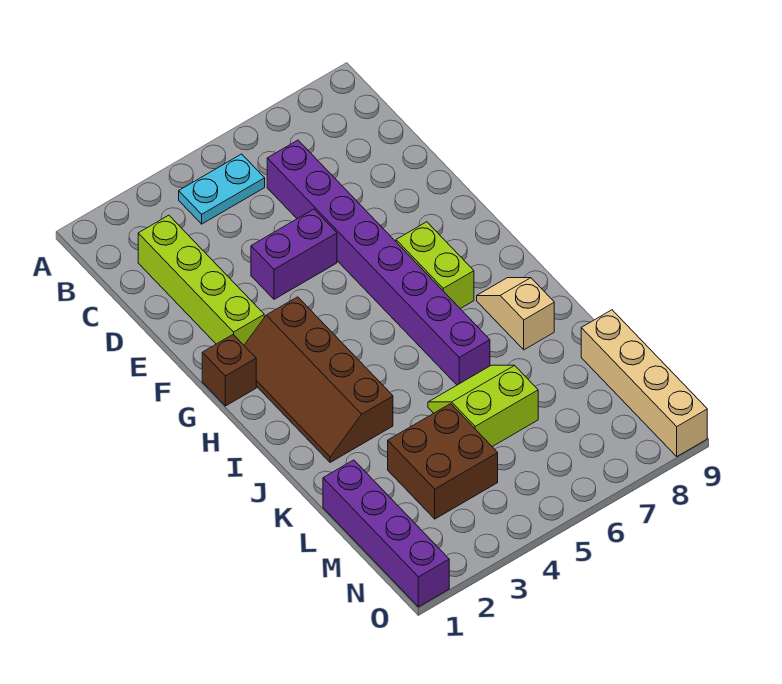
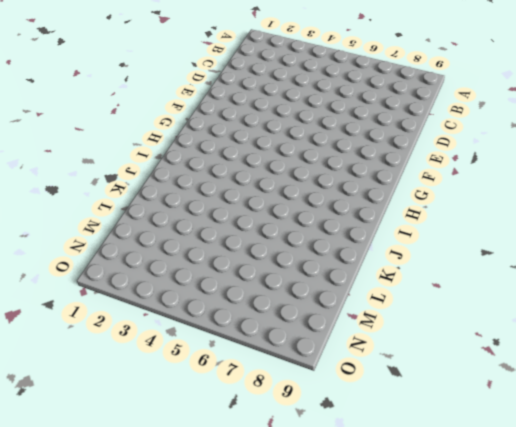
none -> cyan plate B4:B5 level 1
none -> lime brick C2:F2 level 1
none -> purple brick C6:J6 level 1

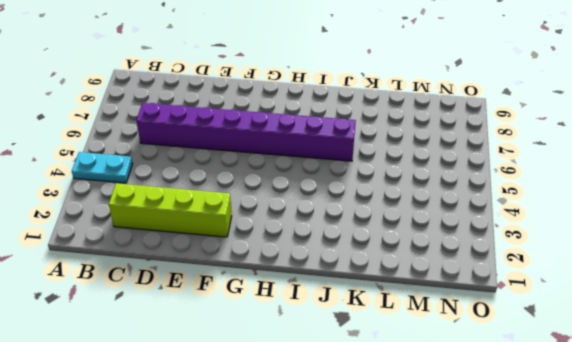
cyan plate A4:B4 level 1 -> cyan plate B4:B5 level 1
none -> purple brick E4:E5 level 1
none -> brown brick G1 level 1
none -> brown slope G2:J3 level 1 top 3

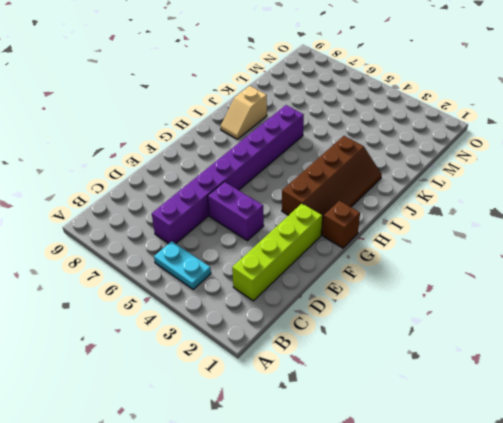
none -> lime brick G7:H7 level 1
none -> lime slope K5:L6 level 1 top L
none -> purple brick L1:O1 level 1

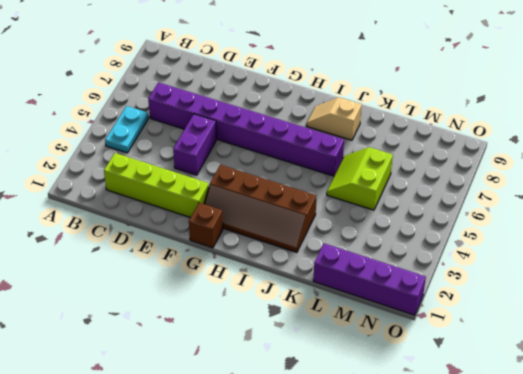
none -> lime brick G7:H7 level 1
none -> brown brick L3:M4 level 1
none -> tan brick L9:O9 level 1

